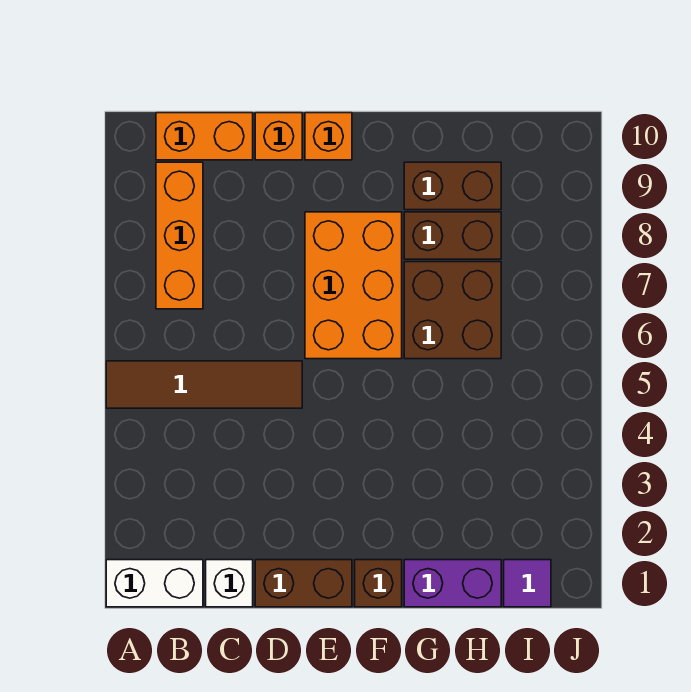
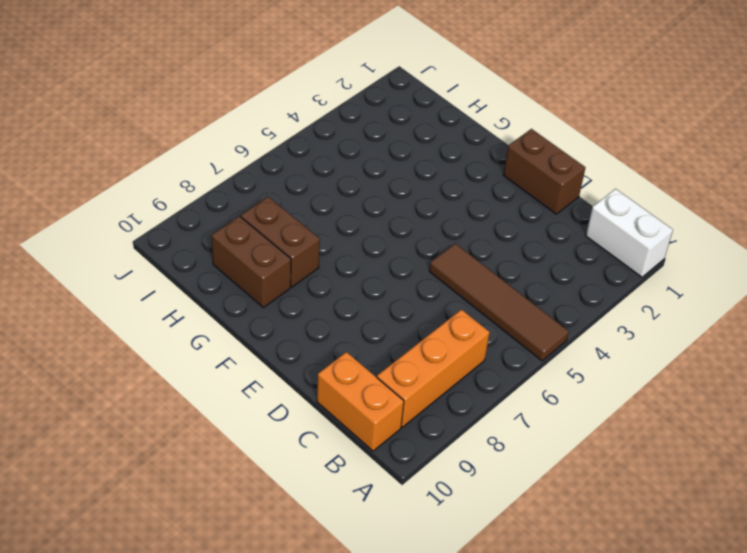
none -> white brick C1 level 1
none -> orange brick D10 level 1
none -> orange brick E6:F8 level 1

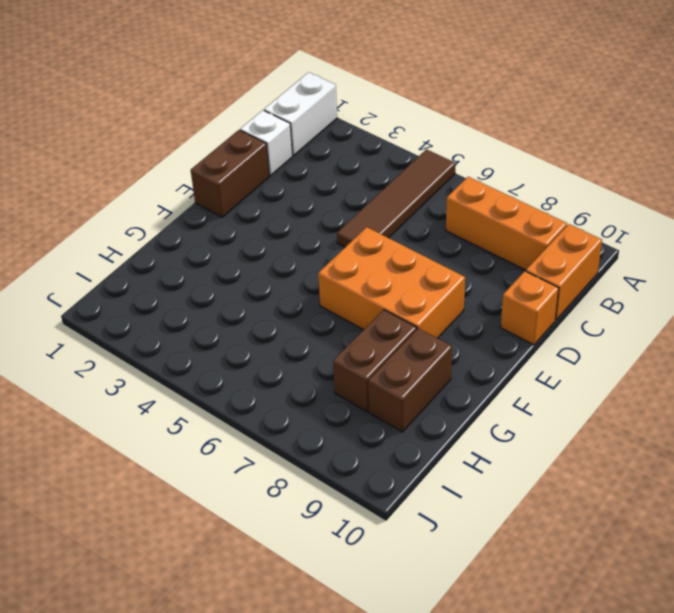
none -> orange brick E10 level 1
none -> brown brick F1 level 1
none -> purple brick G1:H1 level 1

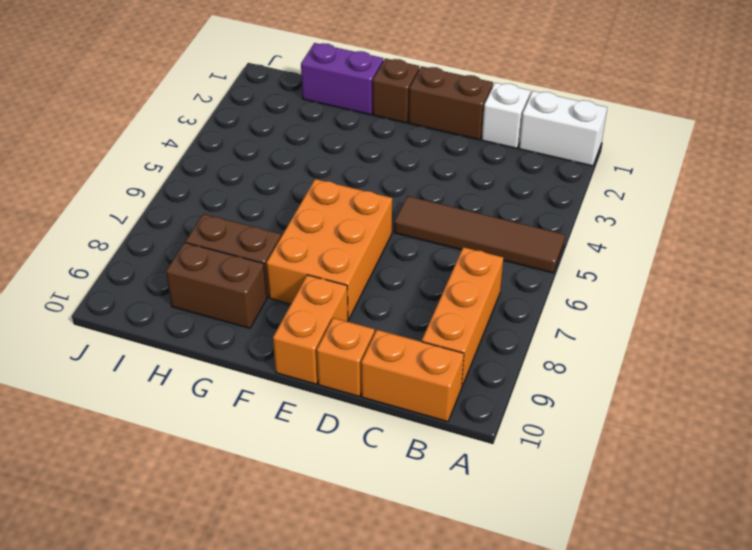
orange brick E9:E10 level 1 -> orange brick E10 level 1
none -> brown brick G6:H7 level 1
none -> purple tile I1 level 1

